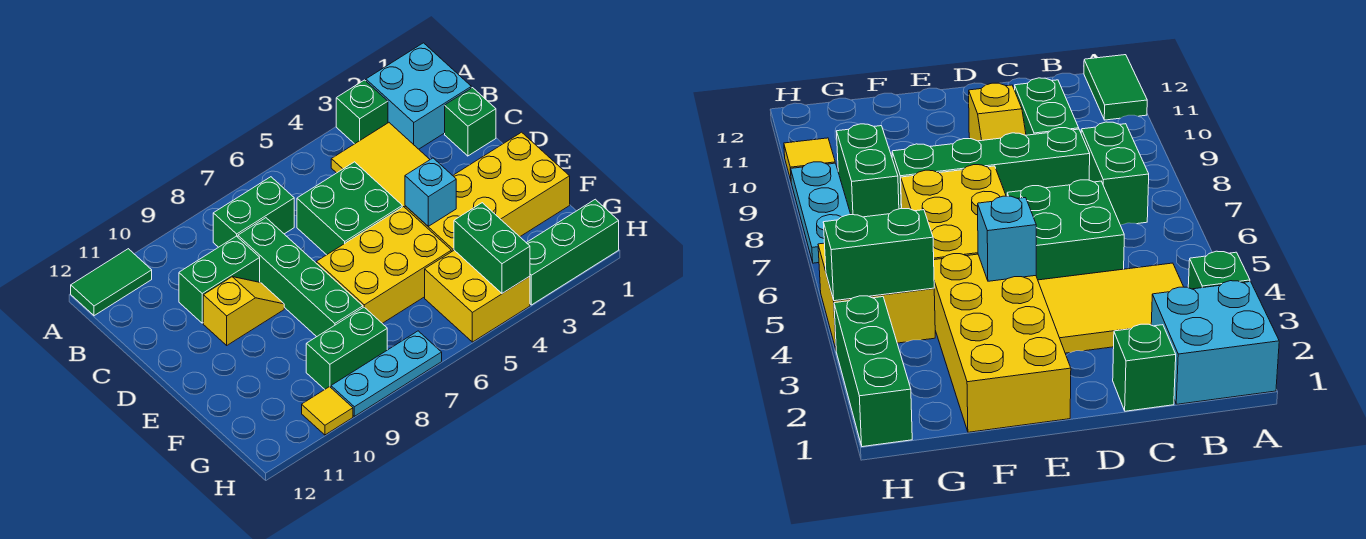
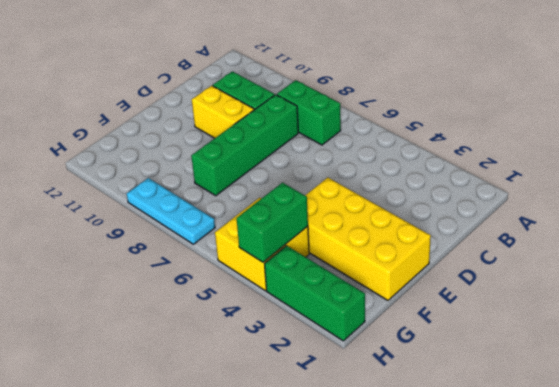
yellow brick D9:D10 level 1 -> yellow slope D9:D10 level 1 top 10
none -> cyan brick A1:B2 level 1
none -> green brick A3 level 1
none -> green tile A11:A12 level 1

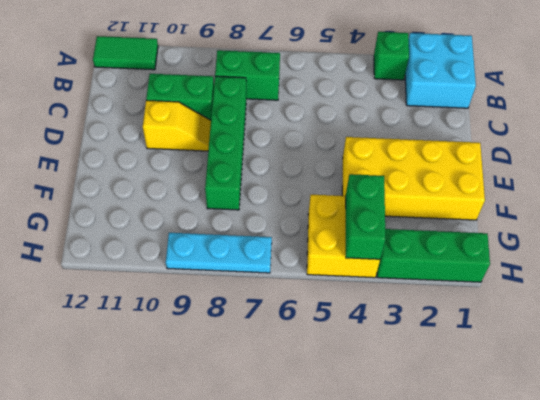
none -> yellow tile B3:D4 level 1
none -> green brick C1 level 1
none -> green brick C5:D6 level 1

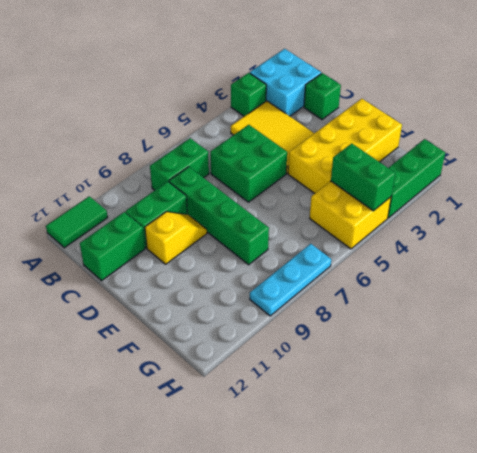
green brick C11:C12 level 1 -> green brick G8:G9 level 1
none -> yellow brick E5:F7 level 1
none -> yellow tile H10 level 1
none -> cyan brick E4 level 2

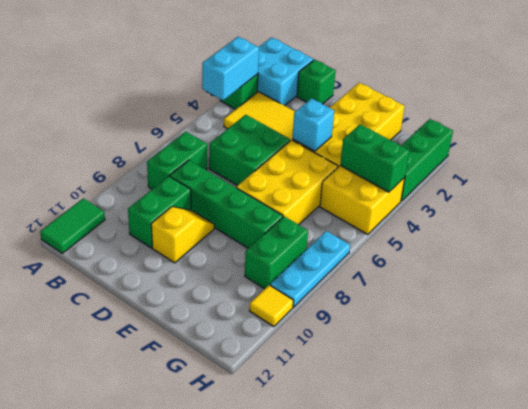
cyan brick A3:A4 level 2 -> none

